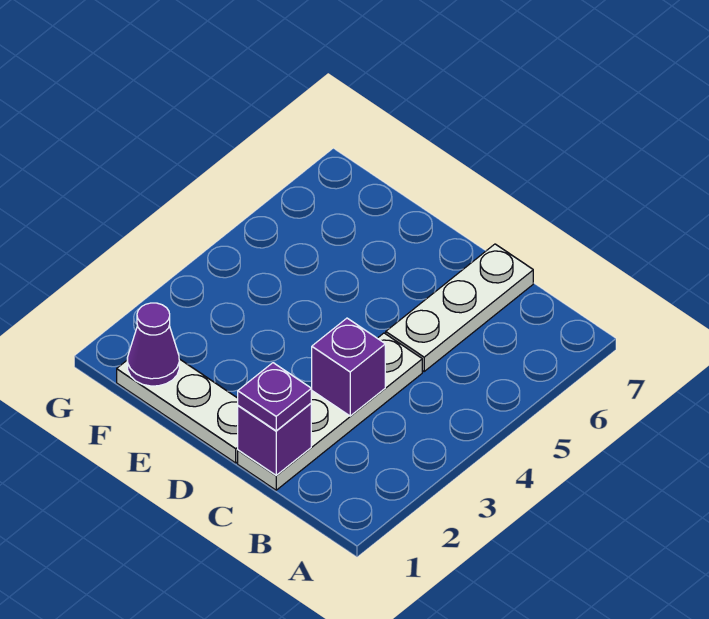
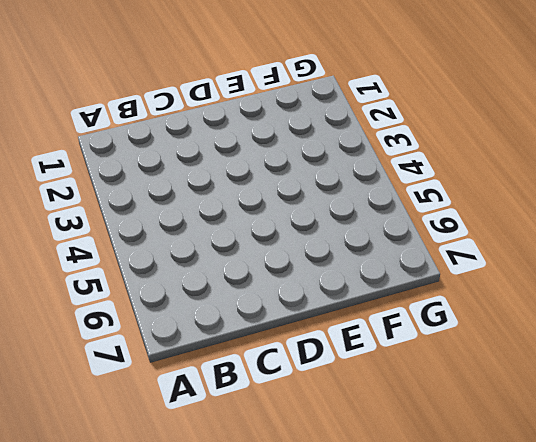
none -> white plate C1:C4 level 1
none -> white plate C5:C7 level 1

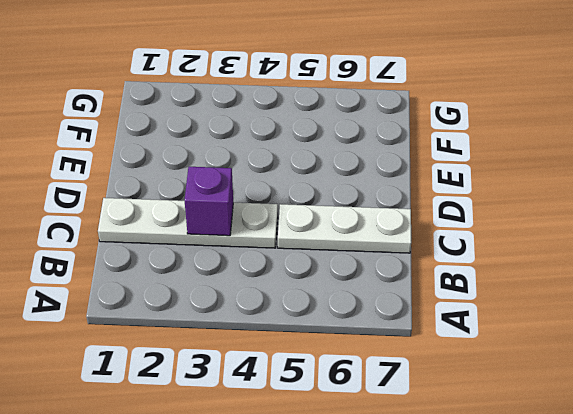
none -> white plate D1:F1 level 1
none -> purple brick C1 level 2

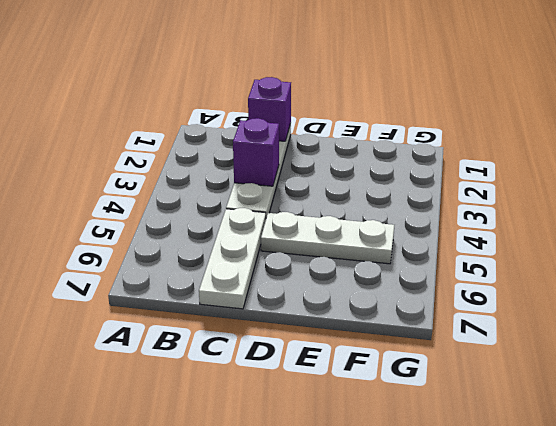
white plate D5:F5 level 1 -> white plate D1:F1 level 1
none -> purple cone F1 level 2
none -> purple plate C1 level 3

